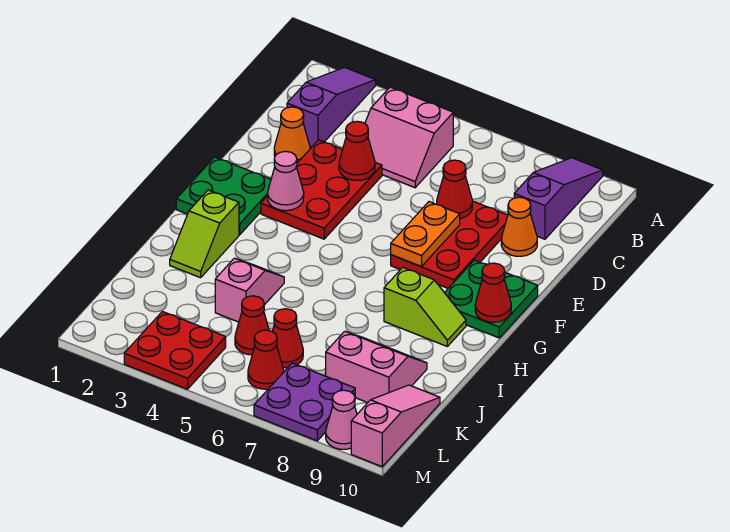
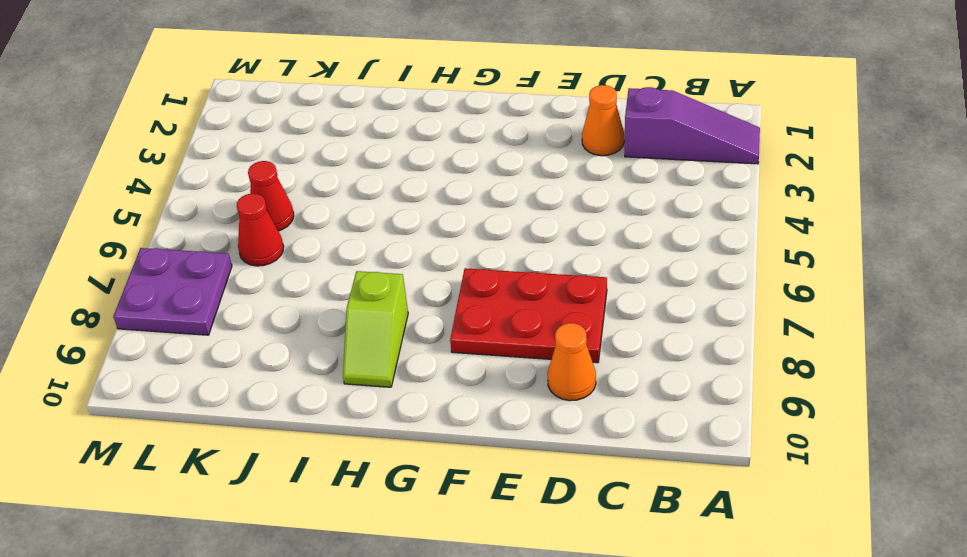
none -> purple slope A9:C9 level 1 top C
none -> pink slope B4:C5 level 1 top B
none -> red plate D3:F4 level 1

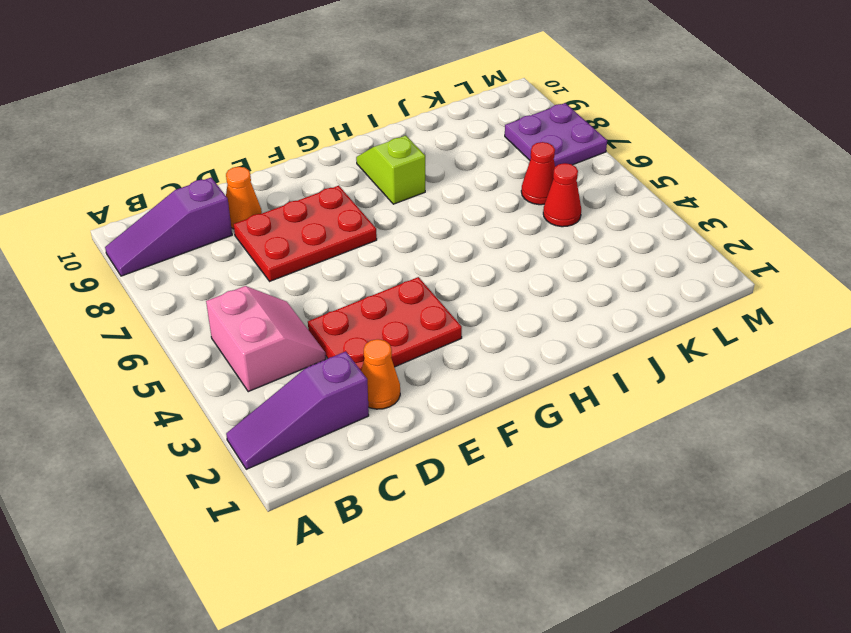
none -> green plate F1:G2 level 1
none -> green plate F9:G10 level 1
none -> lime slope H2:I2 level 1 top H

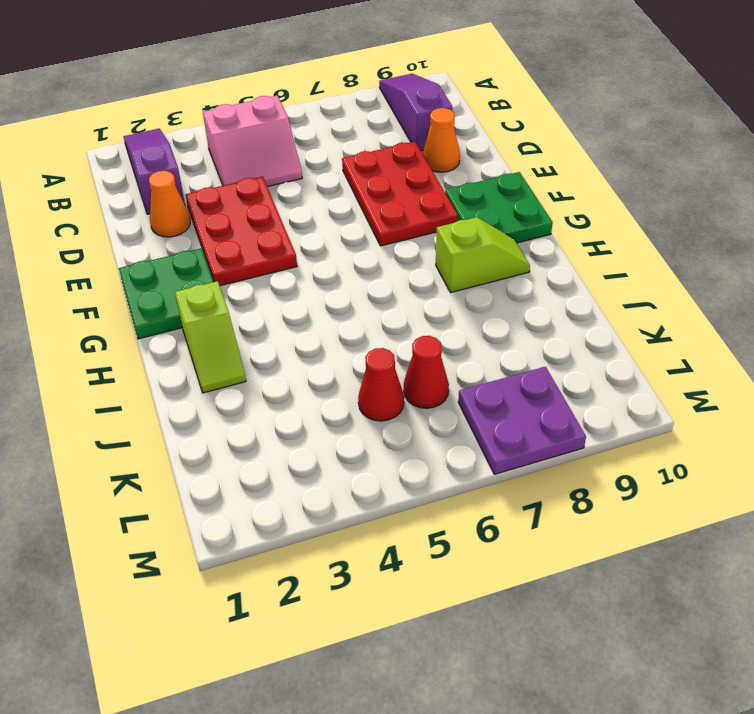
none -> pink slope I4:J4 level 1 top J
none -> pink slope J8:K9 level 1 top K
none -> pink slope K10:M10 level 1 top M

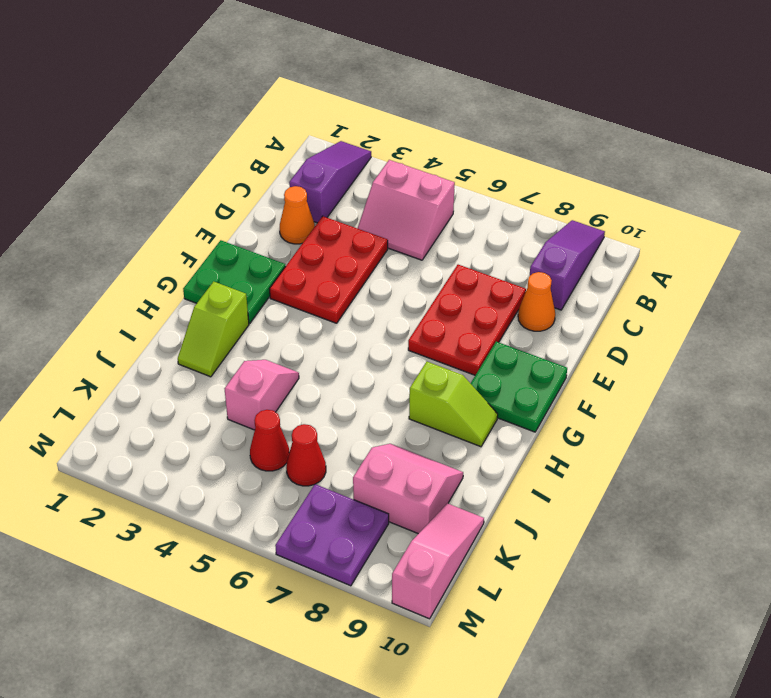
none -> red plate L3:M4 level 1
none -> red cone L6 level 1
none -> pink cone M9 level 1

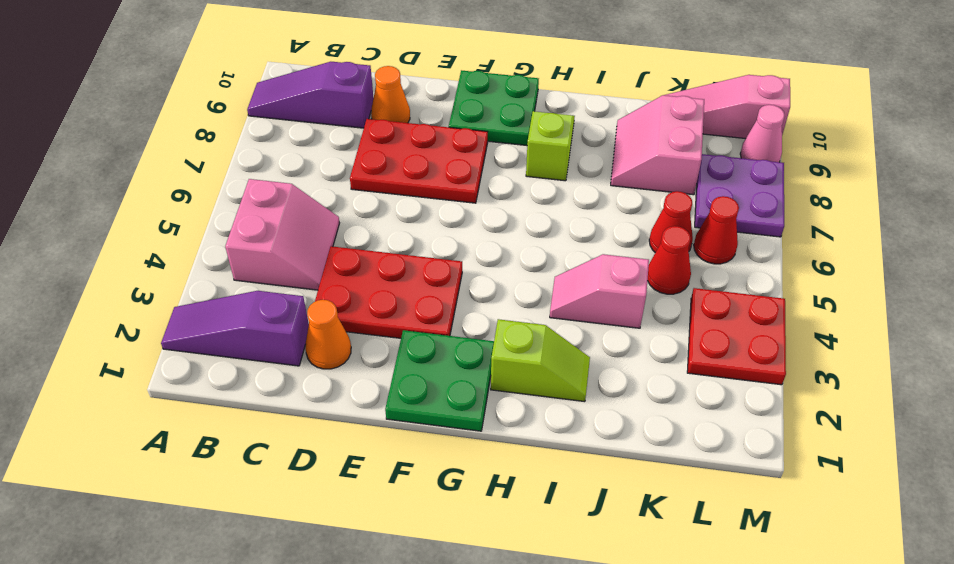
none -> red cone D4 level 2
none -> red cone D7 level 2
none -> orange plate E7:F7 level 2

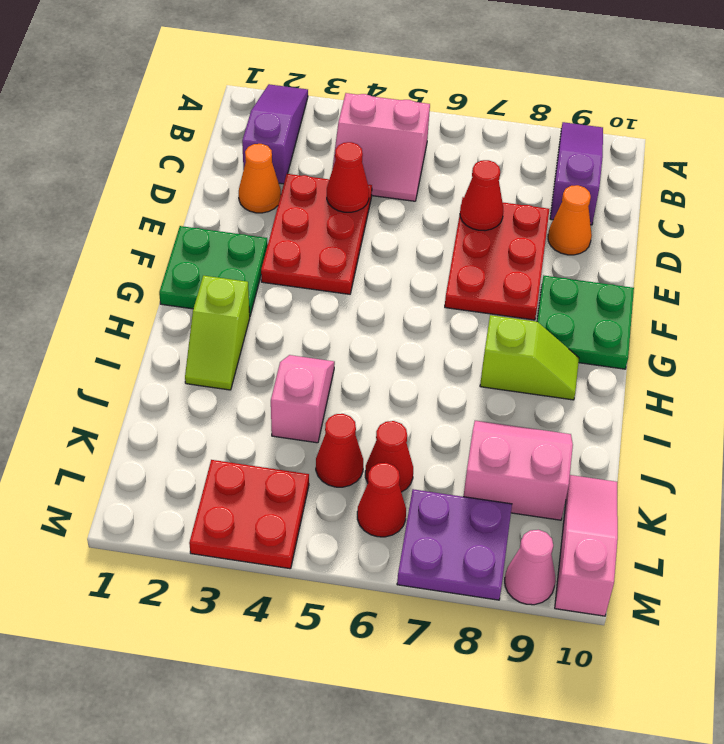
none -> orange plate E7:F7 level 2
none -> pink cone F3 level 2
none -> red cone G10 level 2

